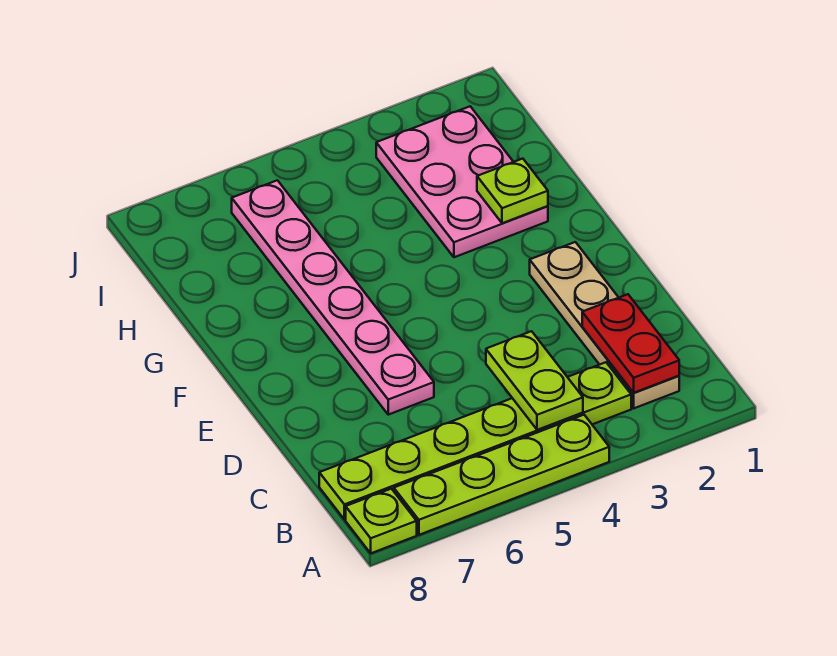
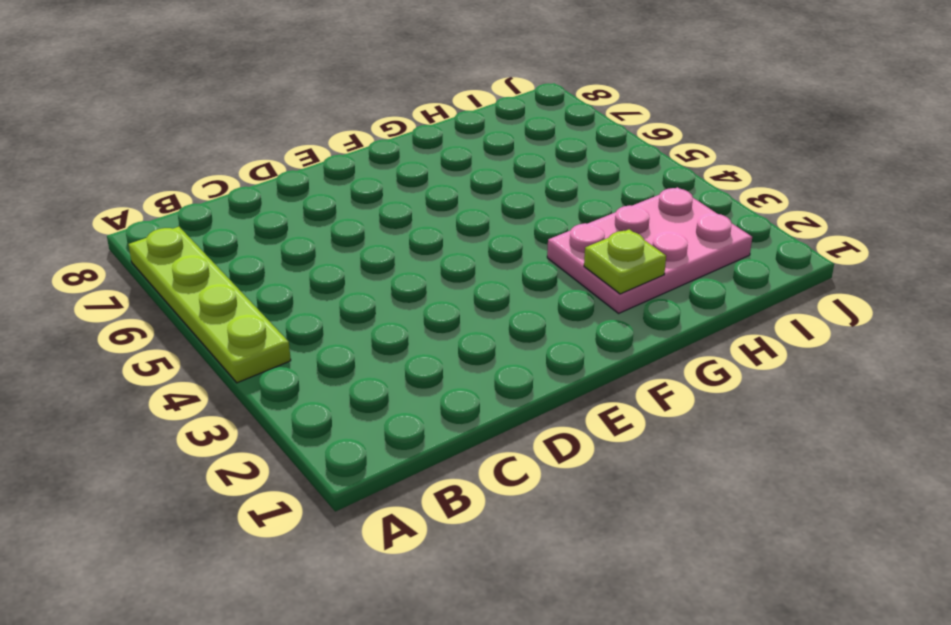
none -> lime plate A8 level 1
none -> tan plate B2:E2 level 1

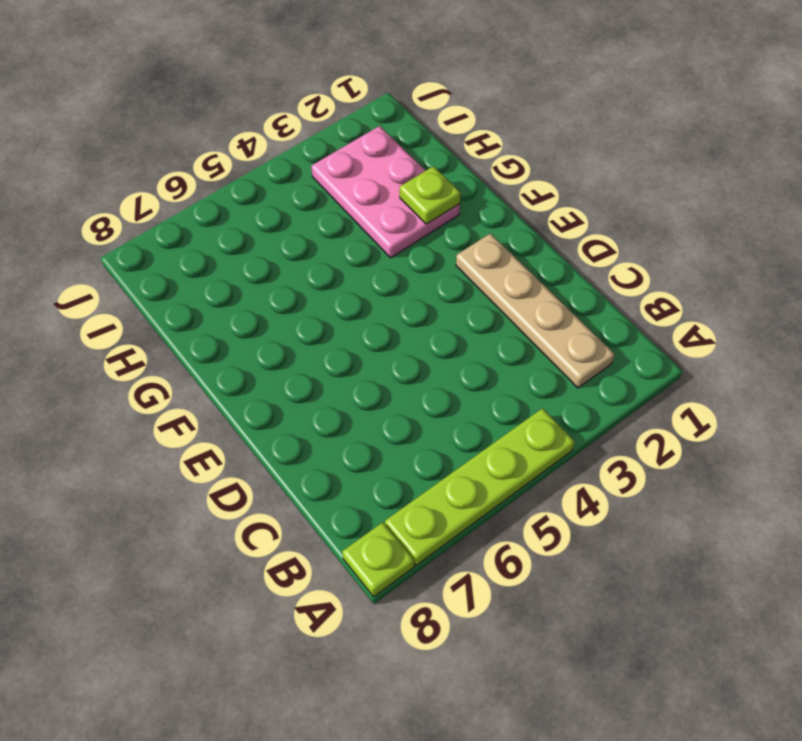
none -> lime plate B3:B8 level 1
none -> pink plate D6:I6 level 1

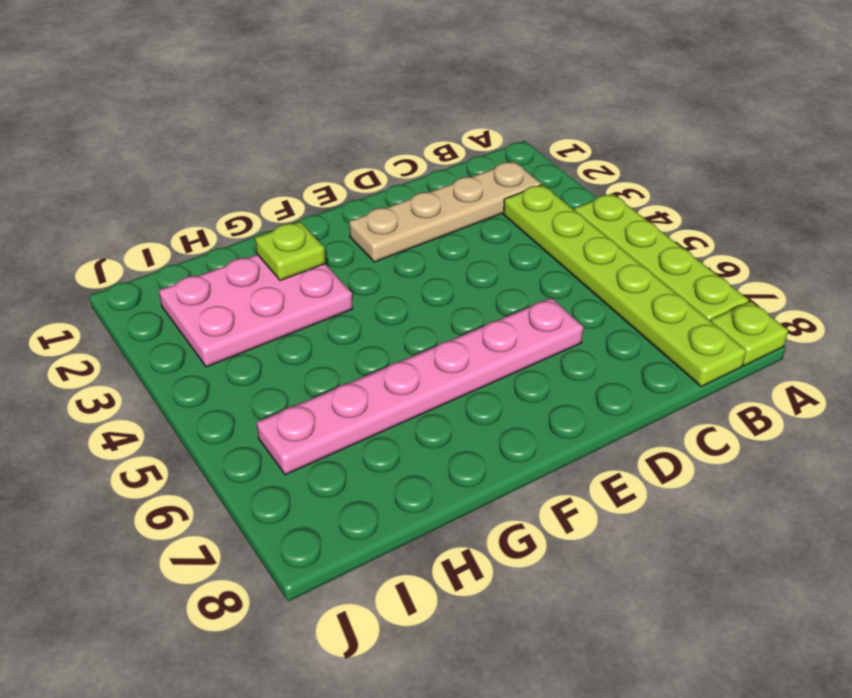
none -> red plate B2:C2 level 2
none -> lime plate B4:C4 level 2

